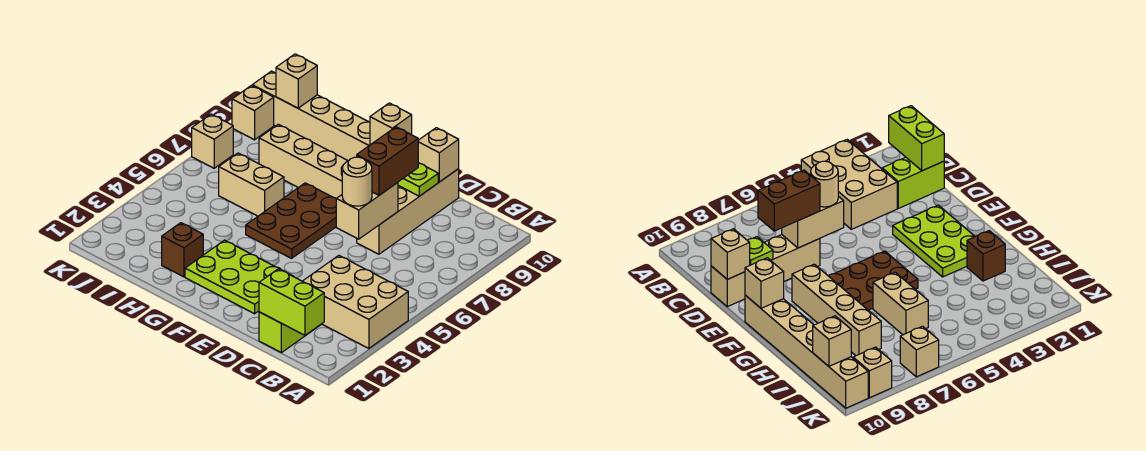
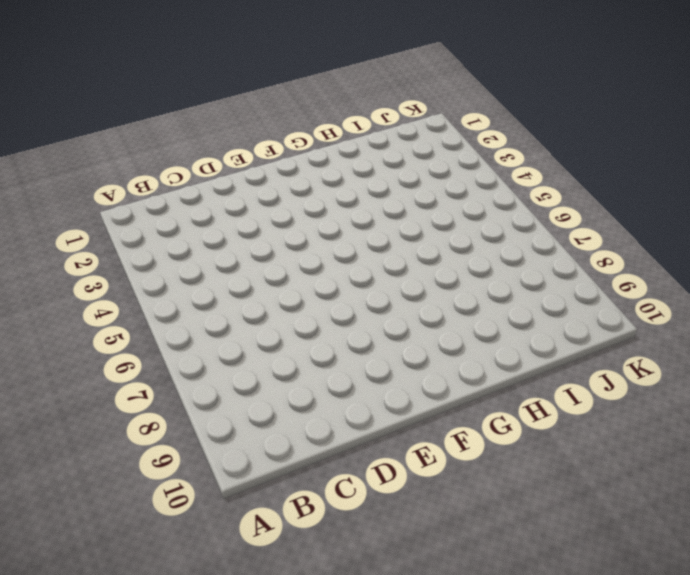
none -> tan brick A3:C4 level 1
none -> lime brick C1:C2 level 1
none -> tan brick D7:D10 level 1

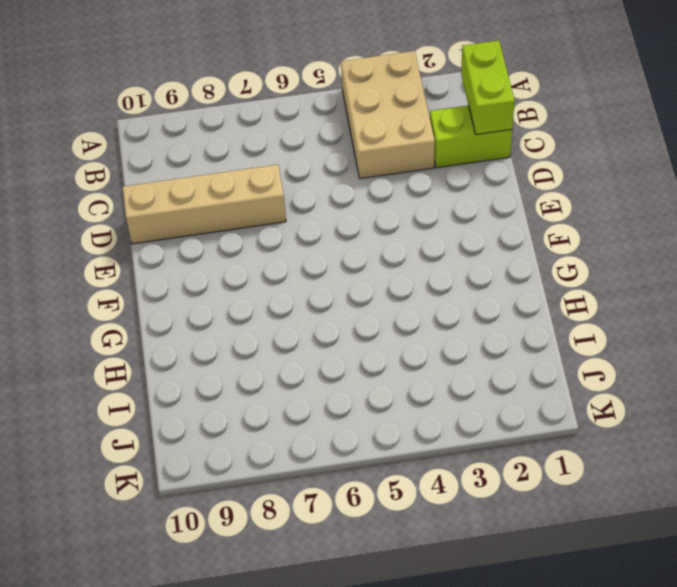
none -> lime plate E2:G3 level 1
none -> brown plate F5:G7 level 1
none -> tan brick F8:I8 level 1

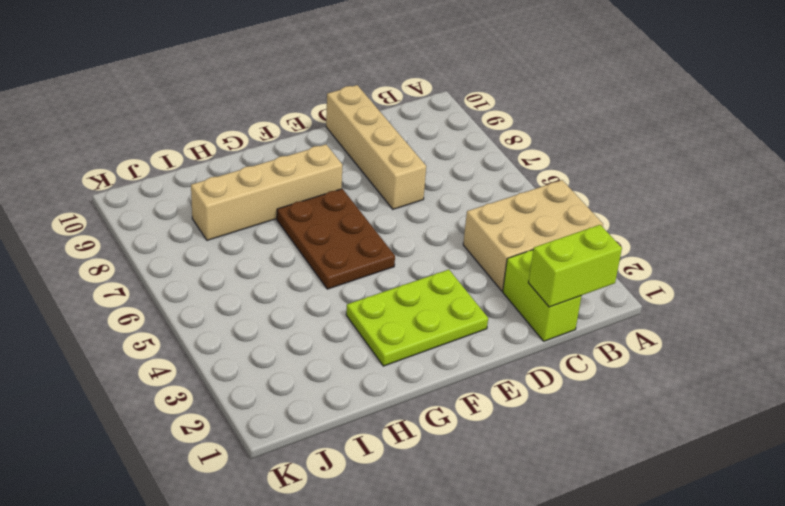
none -> tan brick F10:K10 level 1
none -> brown brick H2 level 1
none -> tan brick H6:I6 level 1

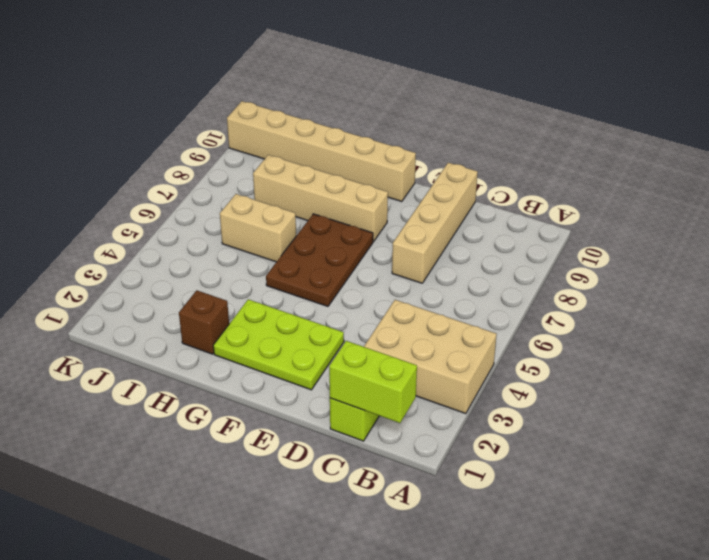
none -> tan brick K7 level 1
none -> tan brick K9 level 1
none -> tan brick D6:D7 level 2

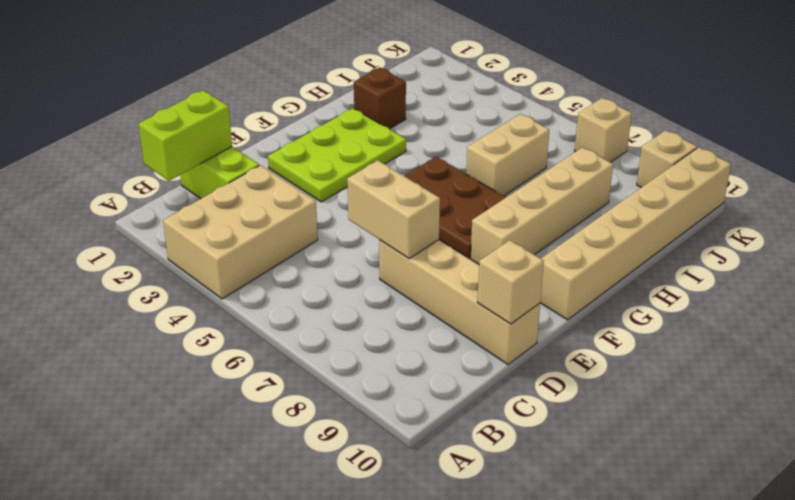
none -> lime plate D9 level 2
none -> tan brick F10 level 2
none -> tan brick J10 level 2

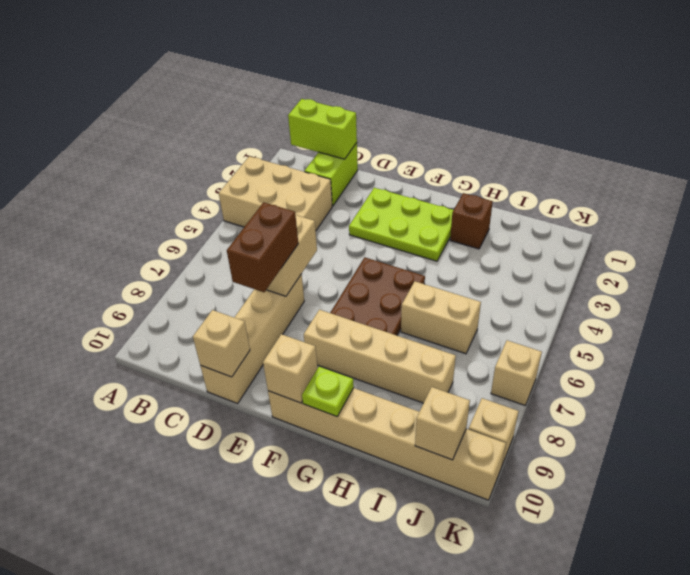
lime plate G10 level 2 -> lime plate D9 level 2
none -> tan round brick D6 level 3

